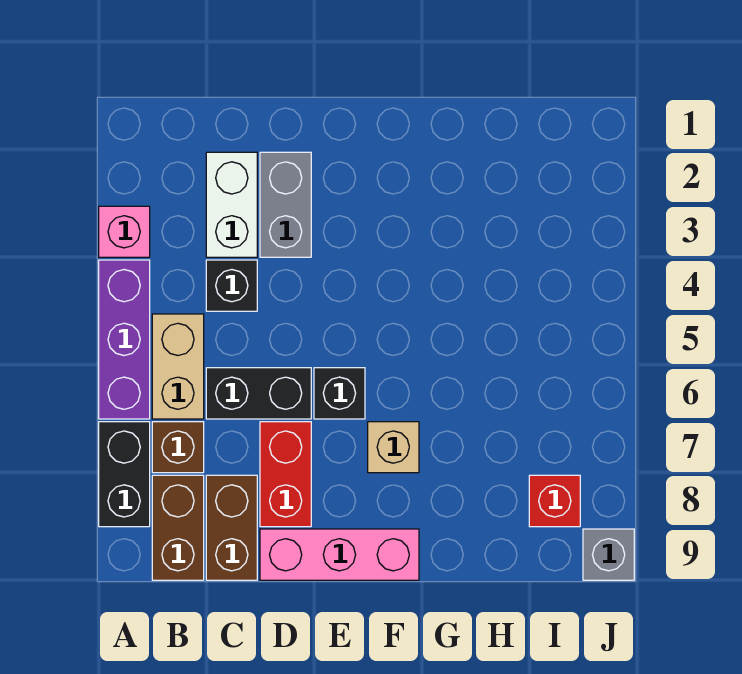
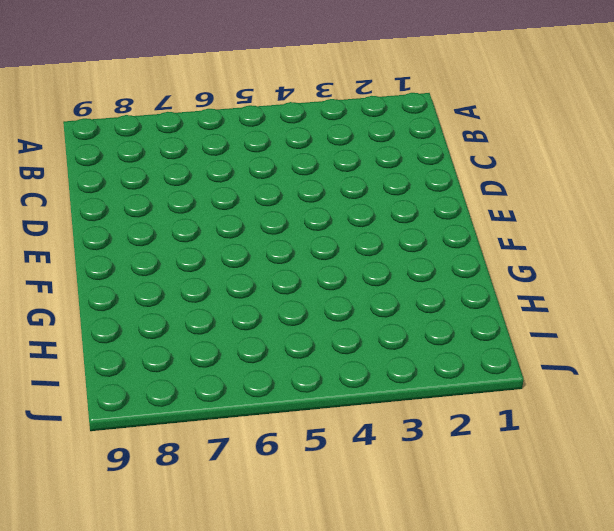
none -> pink brick A3 level 1
none -> purple brick A4:A6 level 1
none -> black brick A7:A8 level 1

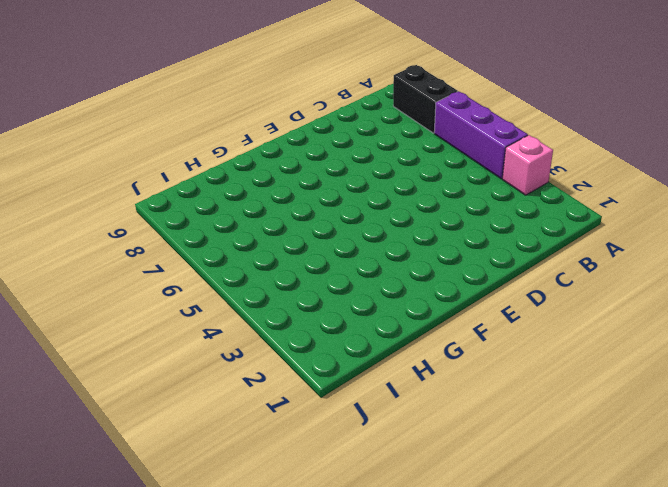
none -> tan brick B5:B6 level 1
none -> brown brick B7 level 1
none -> brown brick B8:B9 level 1

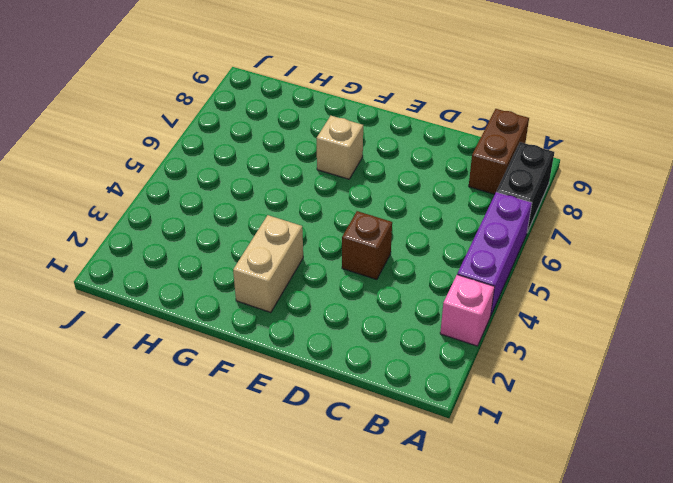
brown brick D4 level 1 -> brown brick B7 level 1
tan brick F2:F3 level 1 -> tan brick B5:B6 level 1
none -> white brick C2:C3 level 1
none -> black brick C4 level 1
none -> black brick C6:D6 level 1

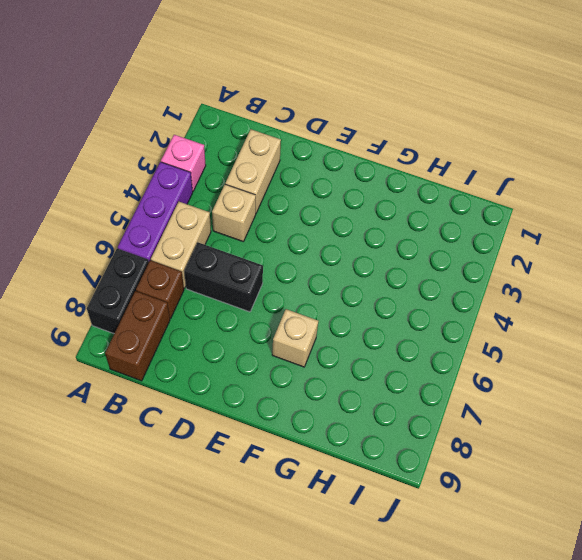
tan brick C2:C3 level 1 -> white brick C2:C3 level 1
tan brick C4 level 1 -> black brick C4 level 1
none -> brown brick C8:C9 level 1
none -> grey brick D2:D3 level 1
none -> red brick D7:D8 level 1

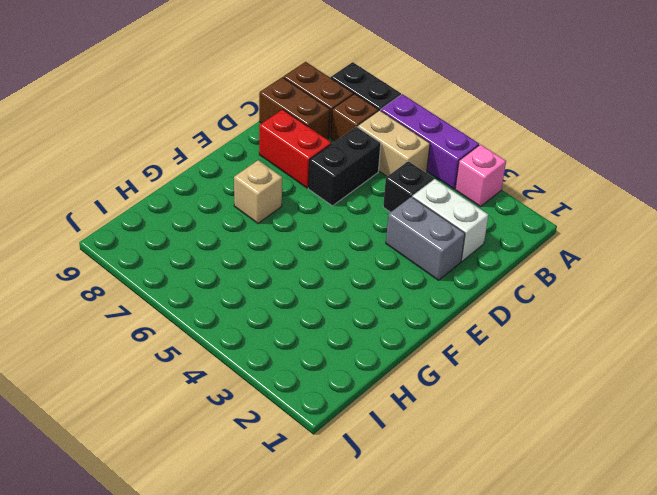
none -> pink brick D9:F9 level 1
none -> black brick E6 level 1
none -> red brick I8 level 1

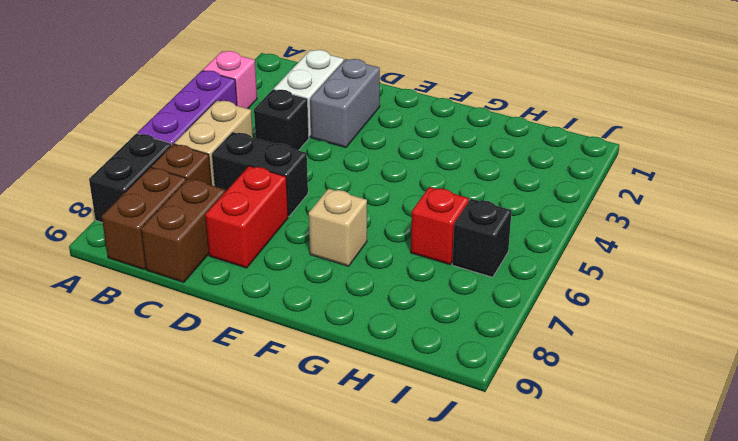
red brick H6 level 1 -> red brick I8 level 1
black brick I6 level 1 -> black brick E6 level 1
none -> pink brick D9:F9 level 1
none -> grey brick J9 level 1

